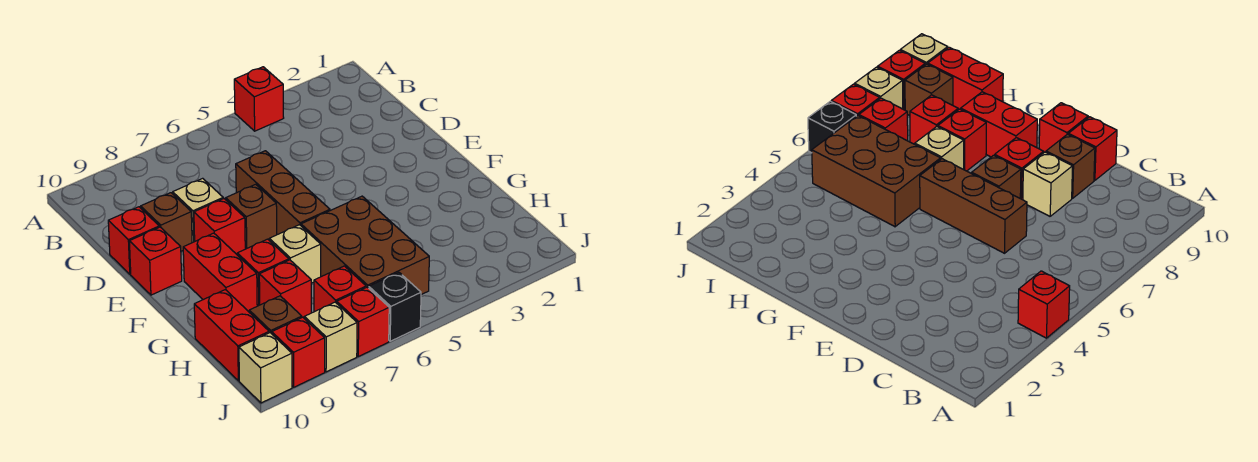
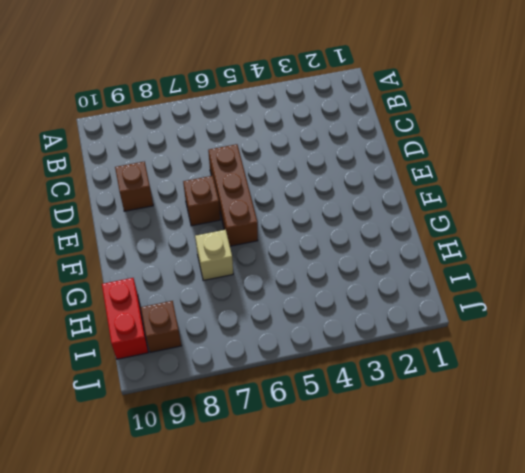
none -> red brick A4 level 1
none -> tan brick D8 level 1
none -> red brick D10 level 1

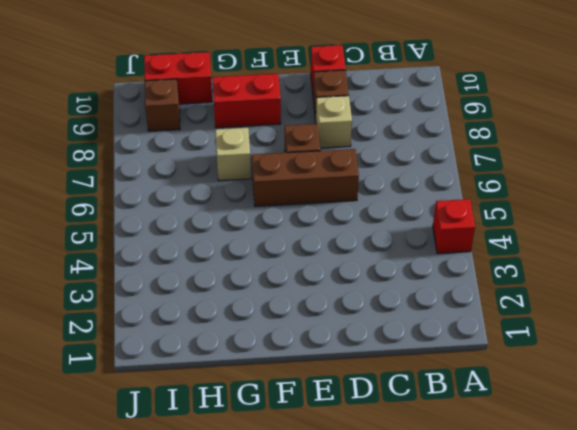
none -> red brick E8 level 1
none -> red brick E10 level 1
none -> brown brick G5:I6 level 1

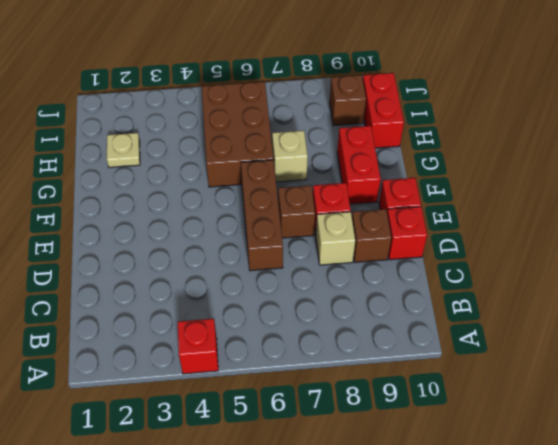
tan plate H2 level 1 -> none
none -> red brick G8 level 1
none -> red brick H8 level 1
none -> red brick I7 level 1

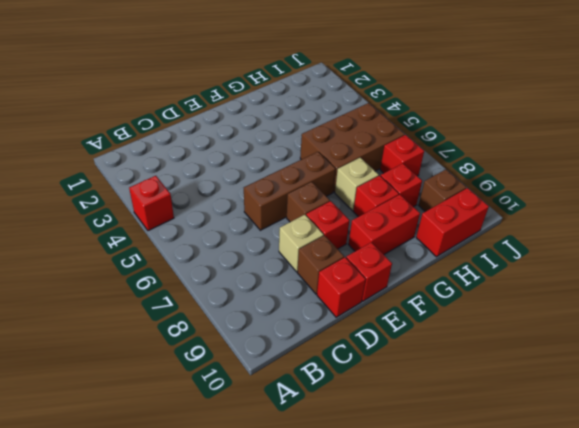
none -> black brick J6 level 1
none -> red brick J7 level 1
none -> tan brick J8 level 1

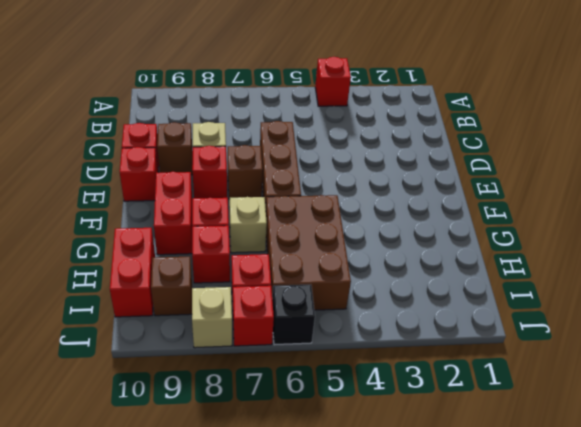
none -> red brick J9 level 1
none -> tan brick J10 level 1

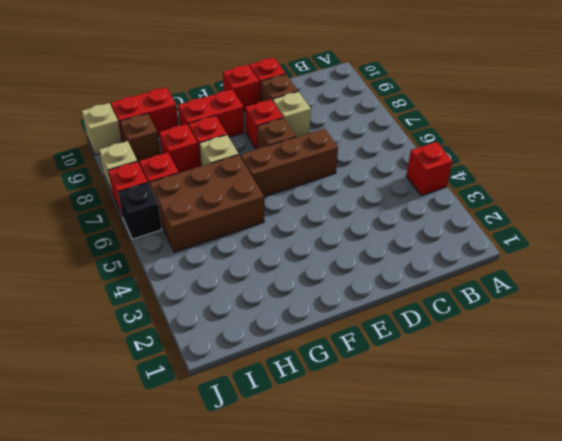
none -> red brick J9 level 1

